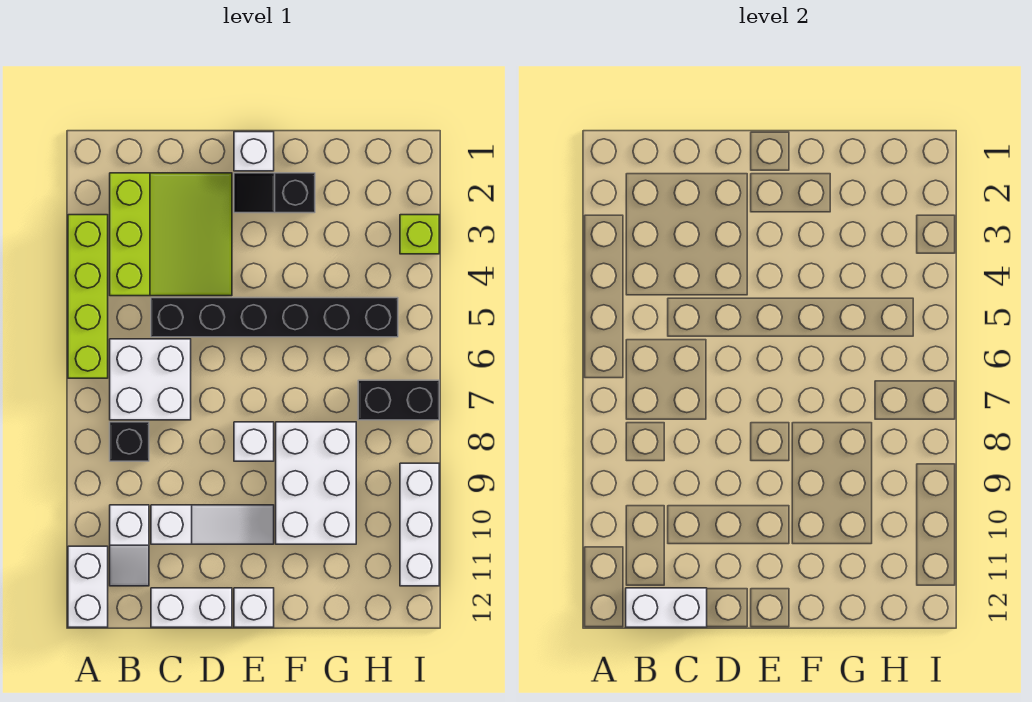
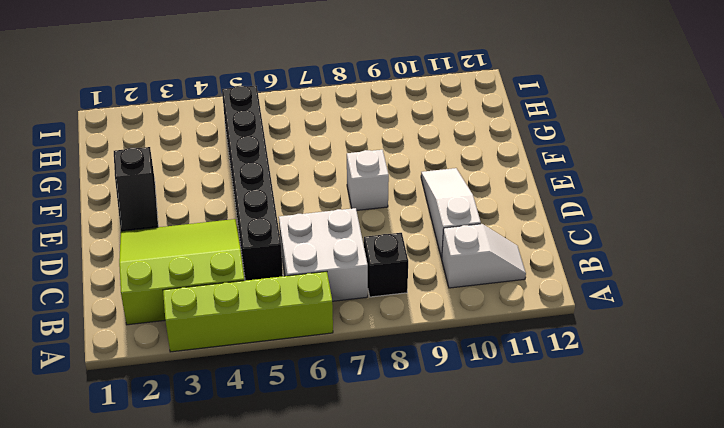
none -> white brick A11:A12 level 1
none -> white brick C12:D12 level 1
none -> white brick E1 level 1

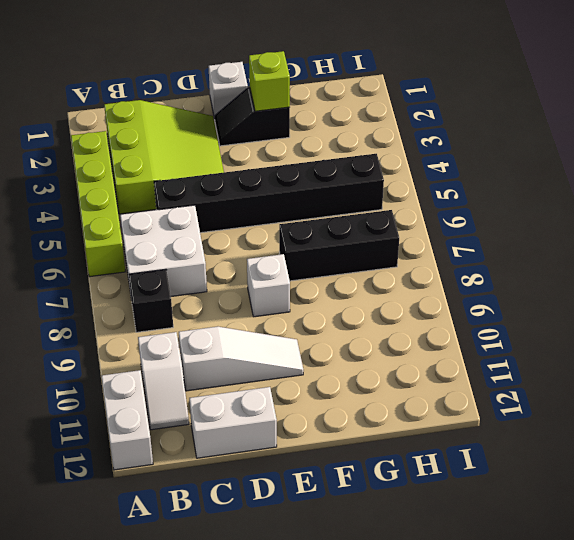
lime brick F2 level 2 -> lime brick I3 level 1
black brick F7:H7 level 1 -> black brick H7:I7 level 1
none -> white brick E12 level 1
none -> white brick F8:G10 level 1
none -> white brick I9:I11 level 1

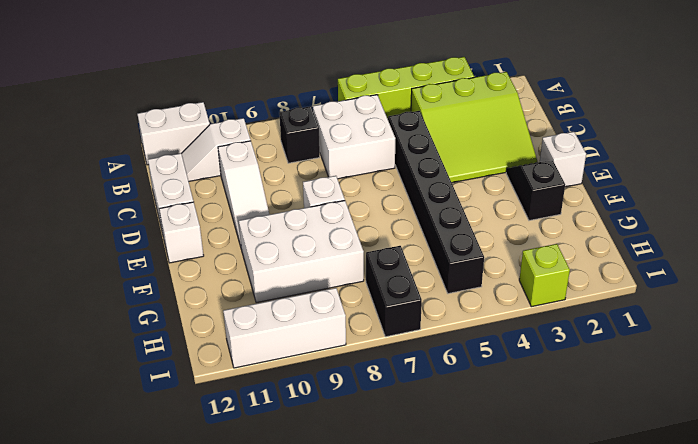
none -> white brick B12:C12 level 2

